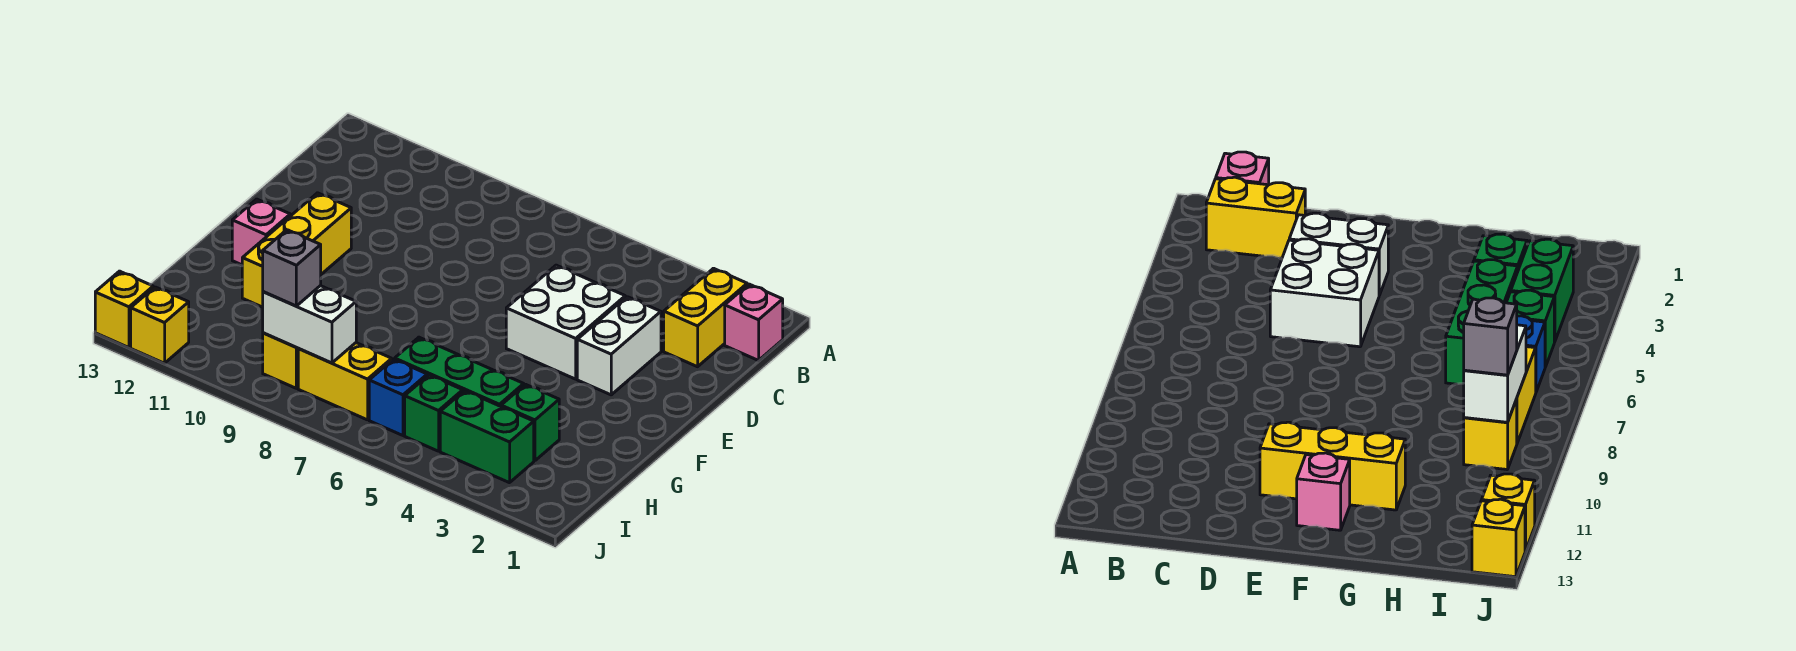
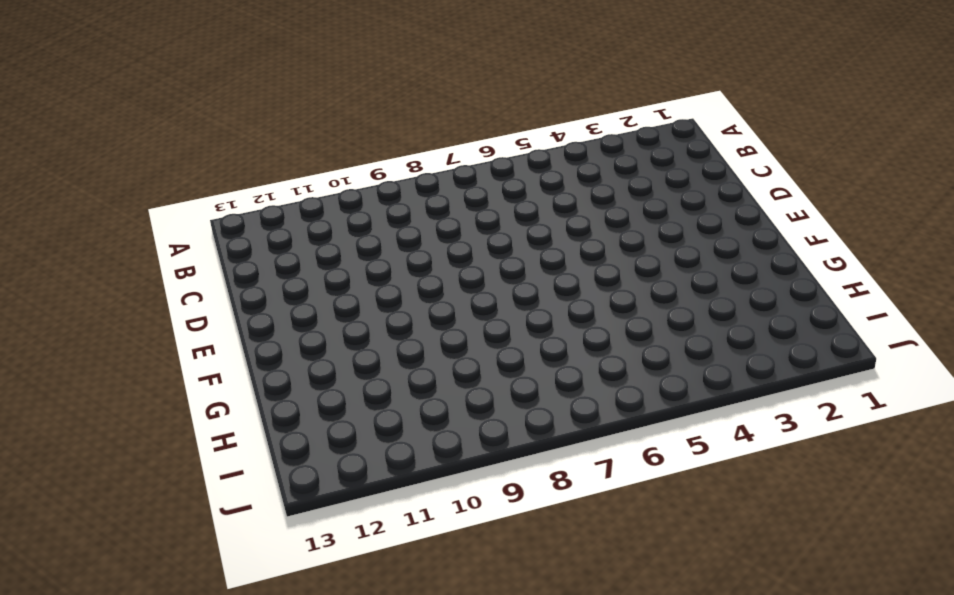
none -> pink brick B1 level 1
none -> yellow brick B2:C2 level 1
none -> white brick D3:E3 level 1

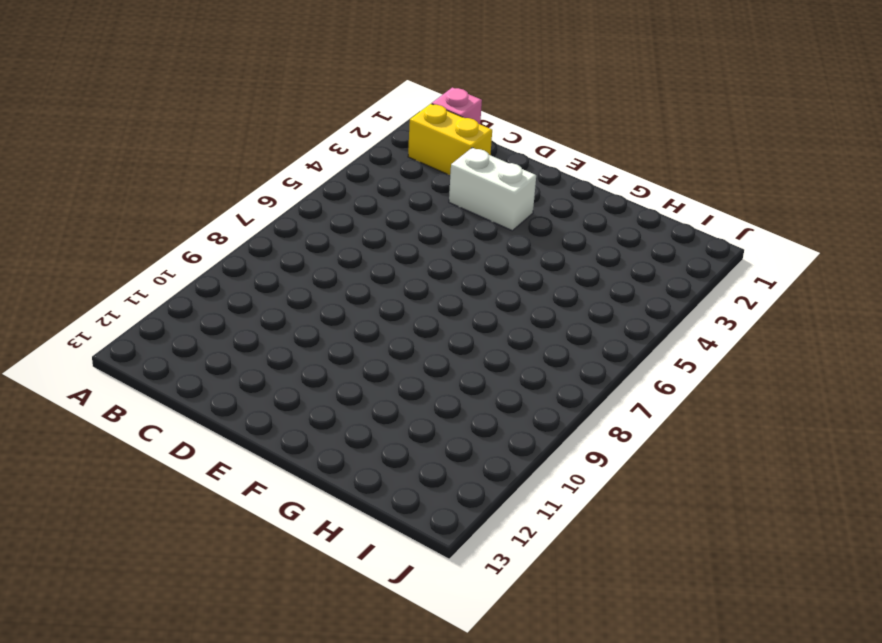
none -> white brick D4:E5 level 1
none -> yellow brick E11:G11 level 1
none -> pink brick F12 level 1

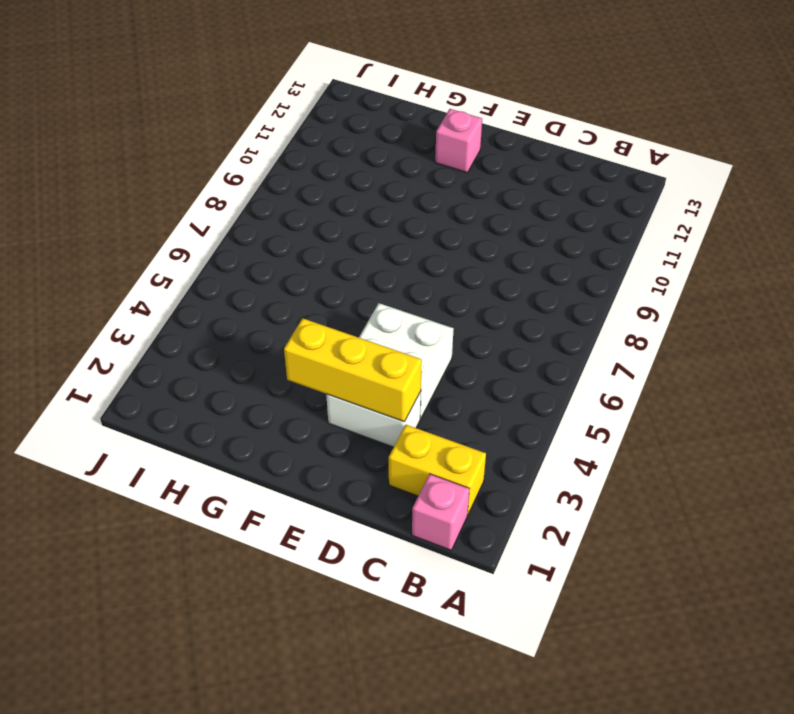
yellow brick D3:F3 level 2 -> yellow brick E11:G11 level 1
none -> green brick H3 level 1
none -> green brick H4:H6 level 1
none -> green brick I3:I4 level 1

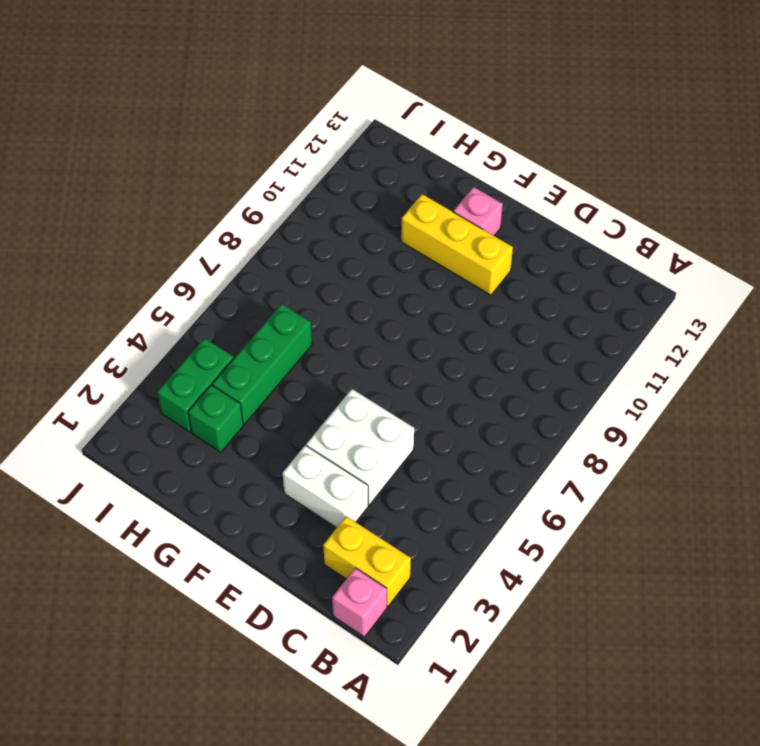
none -> green brick I5 level 1
none -> blue brick I6 level 1
none -> yellow brick I7:I8 level 1

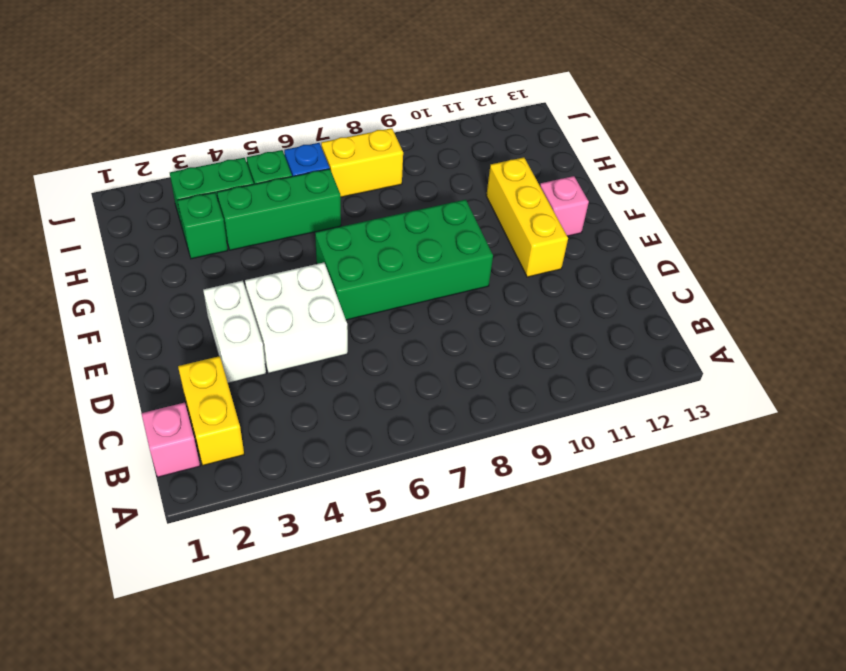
green brick E6:F9 level 1 -> none
none -> yellow brick I9 level 1
none -> yellow brick J12 level 1
none -> yellow brick J13 level 1

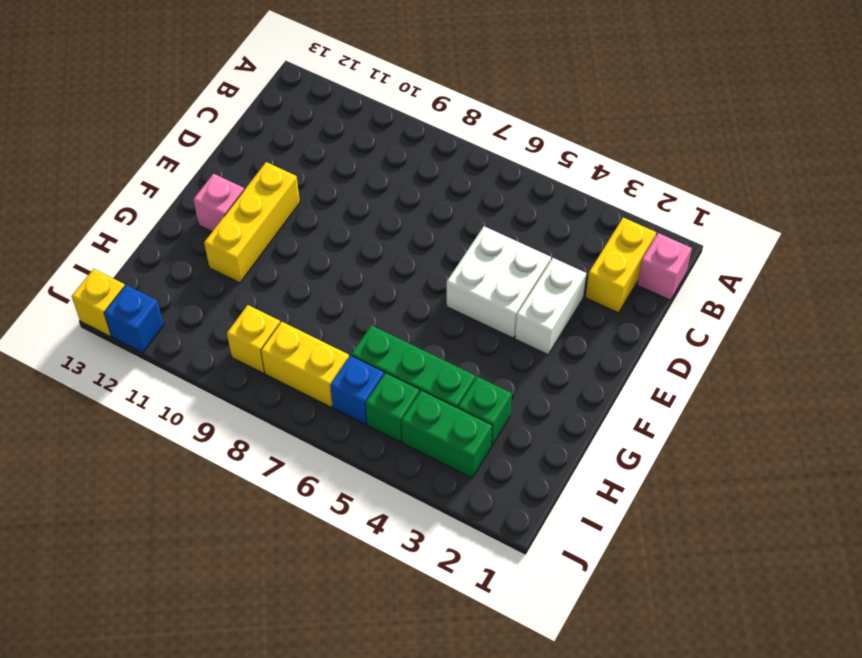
blue brick J12 level 1 -> yellow brick J12 level 1
none -> white brick I8:I9 level 2
none -> grey brick I9 level 3

